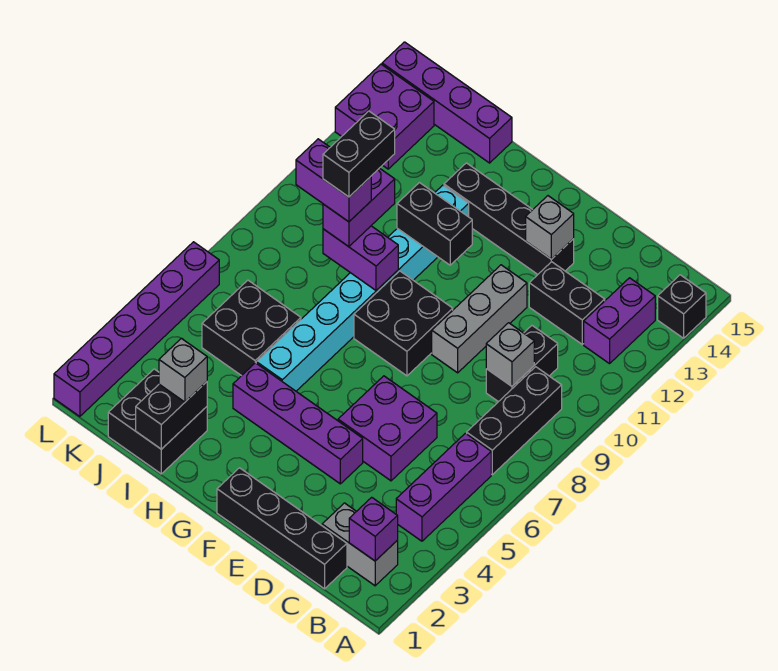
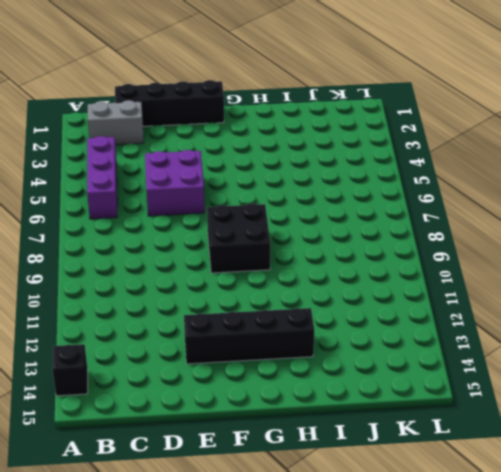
none -> black brick B7:B9 level 1
none -> purple brick B12:B13 level 1
none -> black brick C9:C10 level 1

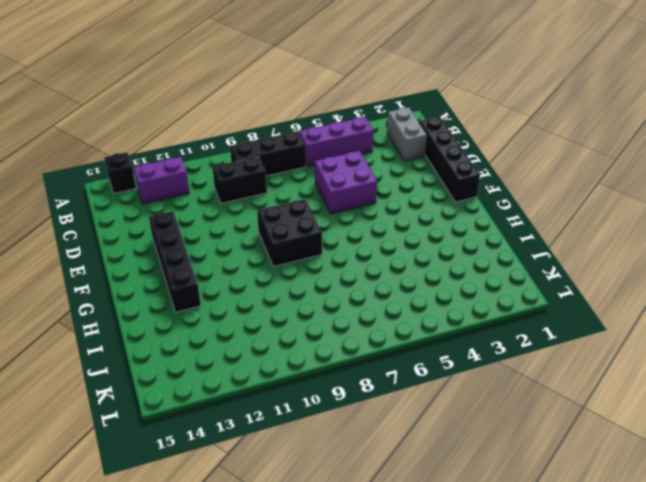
none -> black brick C12:D12 level 1
none -> purple brick E4:H4 level 1
none -> grey brick E9:E11 level 1

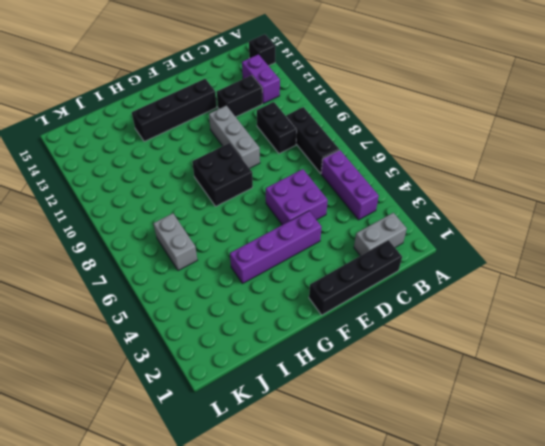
grey brick J6:J7 level 1 -> black brick I5:J6 level 1
none -> cyan brick H5:H12 level 1
none -> black brick I1:J2 level 1
none -> purple brick I15:L15 level 1

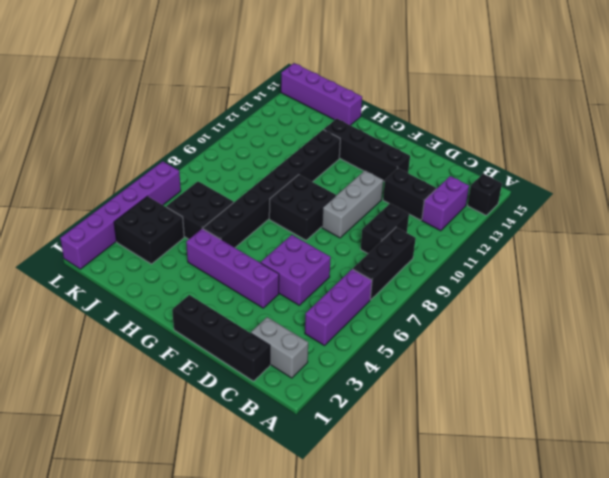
black brick H5:H12 level 1 -> cyan brick H5:H12 level 1
black brick J3:K4 level 1 -> black brick I1:J2 level 1
none -> purple brick K13:L14 level 1
none -> purple brick B2 level 2
none -> grey brick C9 level 2

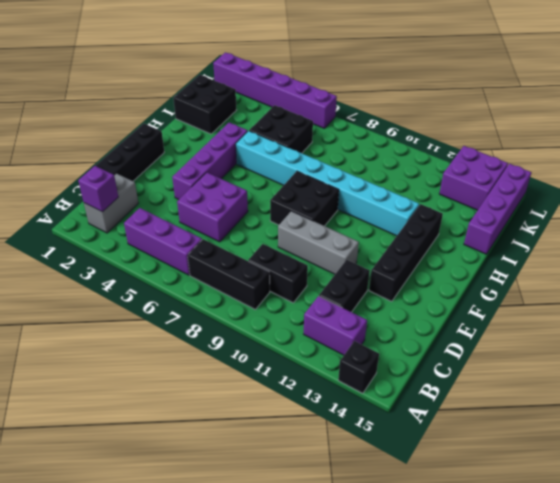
none -> grey brick C9 level 2
none -> grey brick E13 level 2
none -> black brick G11:H11 level 2

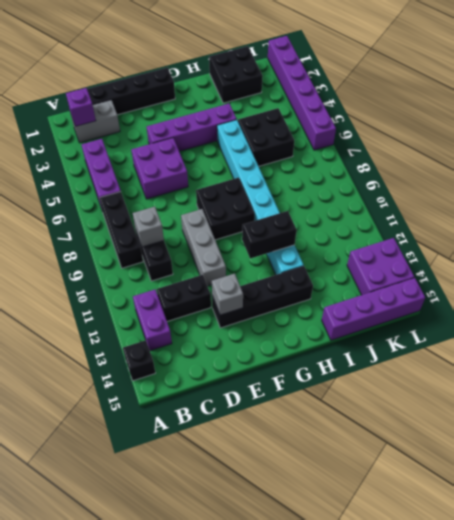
none -> purple brick H9:I9 level 2
none -> black brick I1:I2 level 2
none -> grey brick I2 level 3

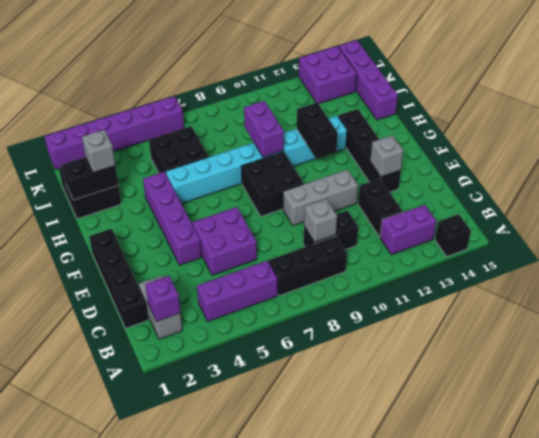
none -> purple brick I9:I10 level 3
none -> purple brick I9:J9 level 4
none -> black brick I9:I10 level 5

